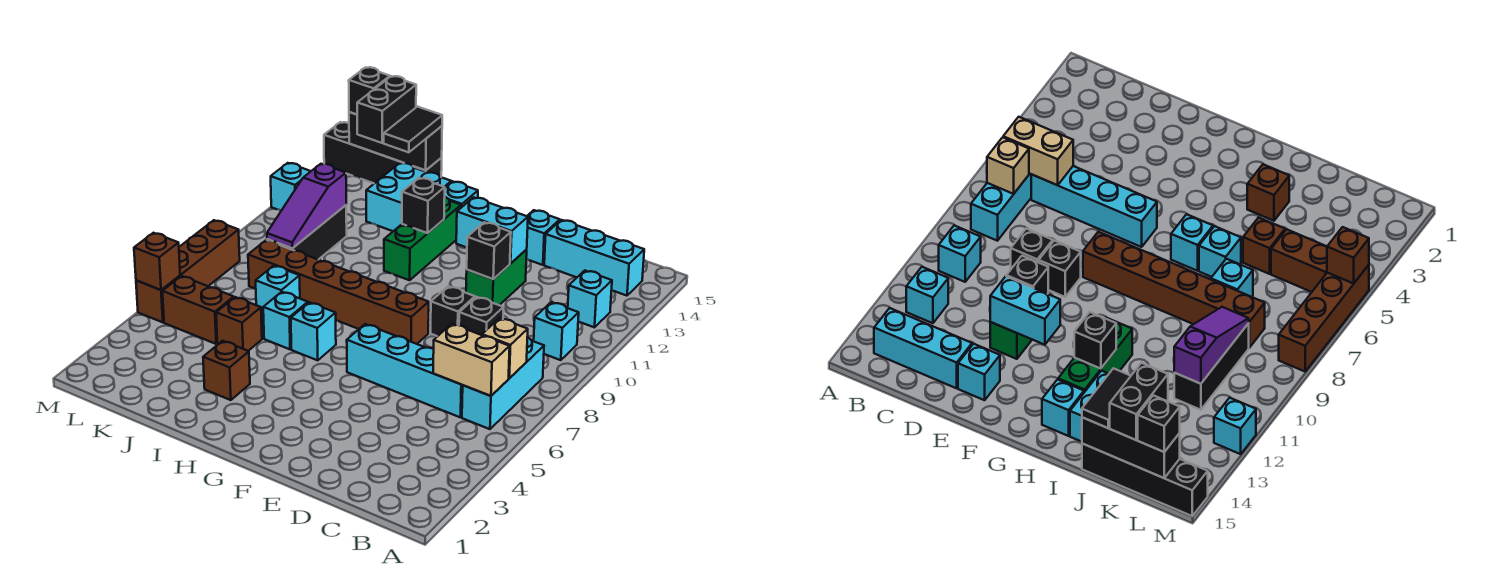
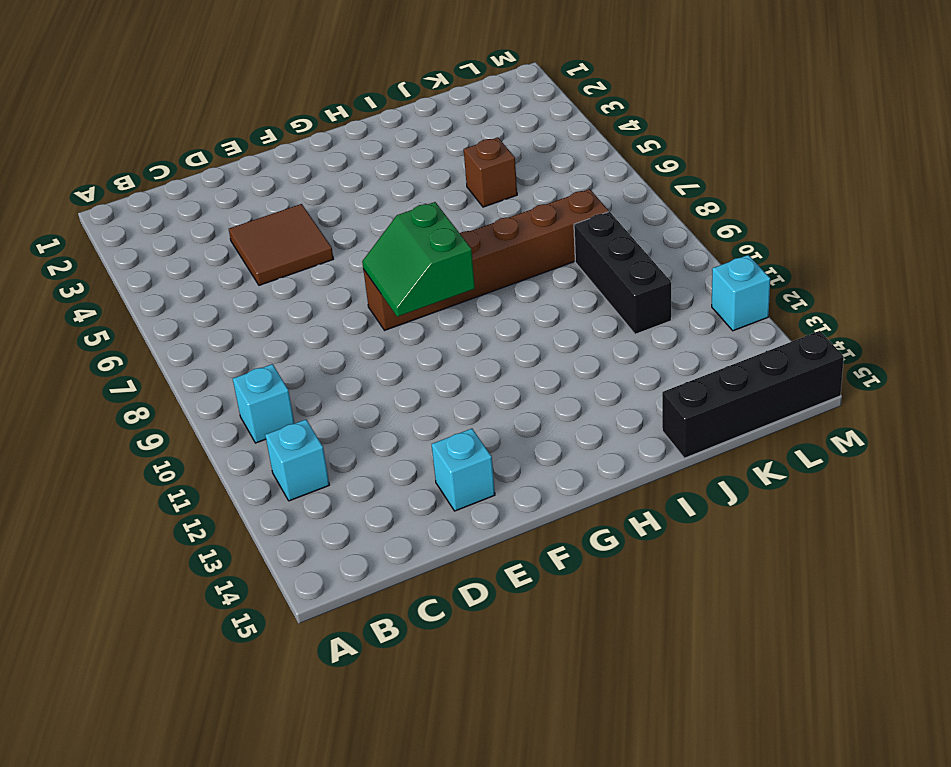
brown tile D4:E5 level 1 -> none
green slope F8:G9 level 2 top G -> none
none -> cyan brick B6:B8 level 1
none -> cyan brick B14:D14 level 1
none -> cyan brick C6:F6 level 1
none -> black brick D9 level 1

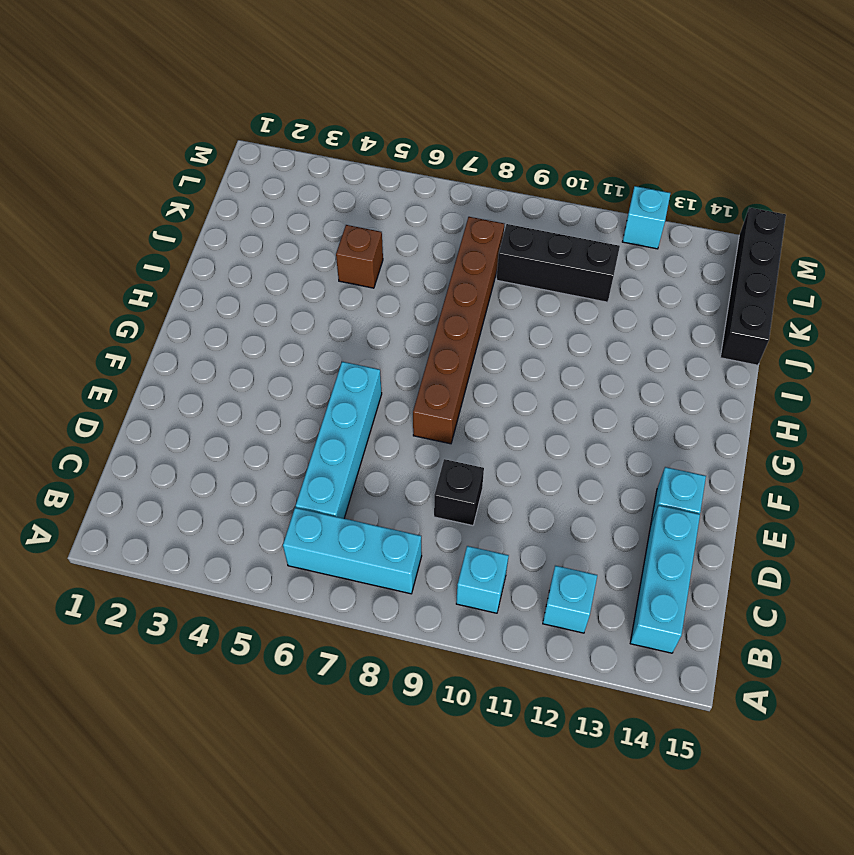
none -> black brick E9 level 1
none -> green brick E11:E12 level 1
none -> cyan brick H6 level 1
none -> green brick H11:H13 level 1

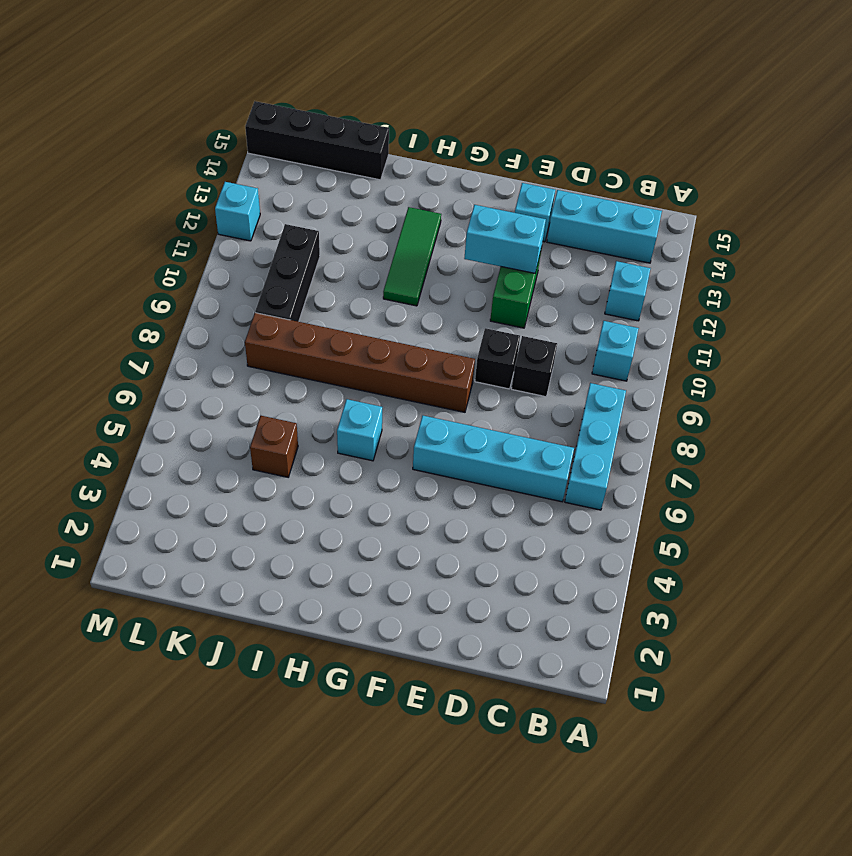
green tile H11:H13 level 1 -> green brick H11:H13 level 1
none -> cyan brick H14 level 1
none -> brown brick I3 level 1
none -> cyan brick I6 level 1
none -> cyan brick I13:J14 level 1

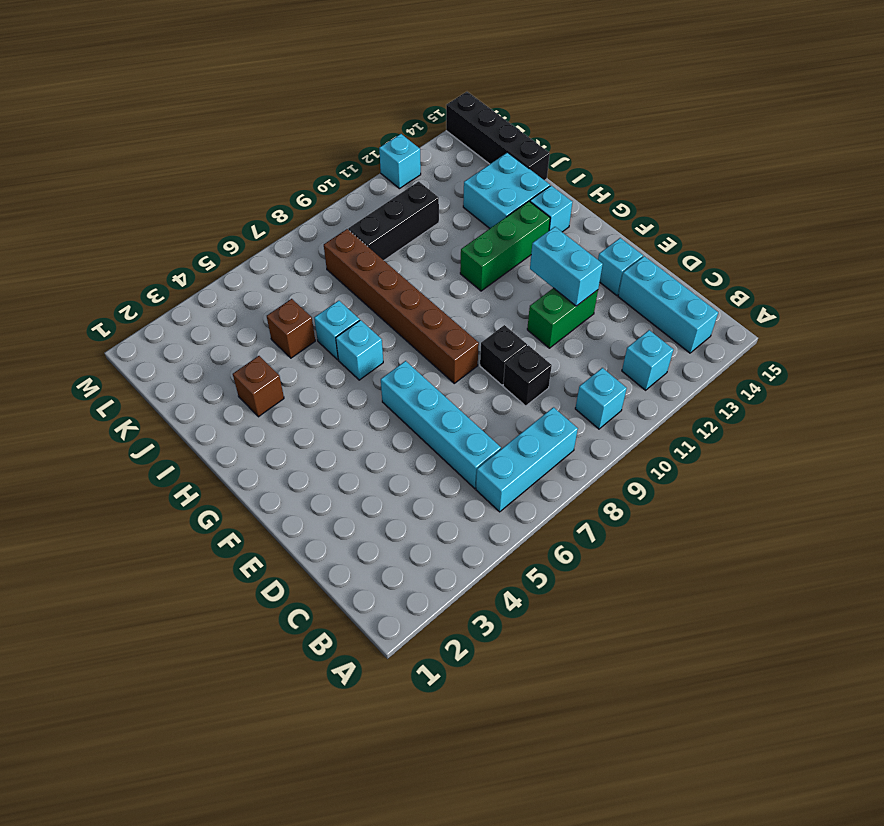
none -> cyan brick J7 level 1
none -> brown brick K5:L5 level 1
none -> brown brick M5:M8 level 1
none -> tan brick B6:C6 level 2

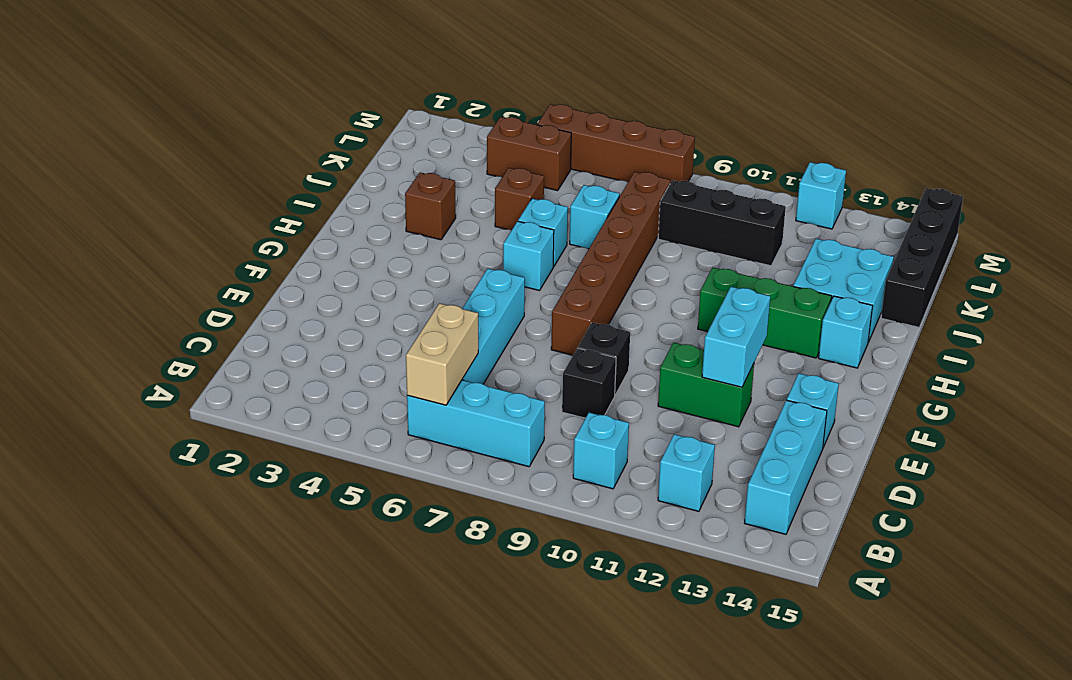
brown brick L4:L5 level 1 -> brown brick K5:L5 level 1
none -> tan brick B7 level 2
none -> black brick E11 level 2
none -> black brick H12 level 2
none -> black brick J15:L15 level 2

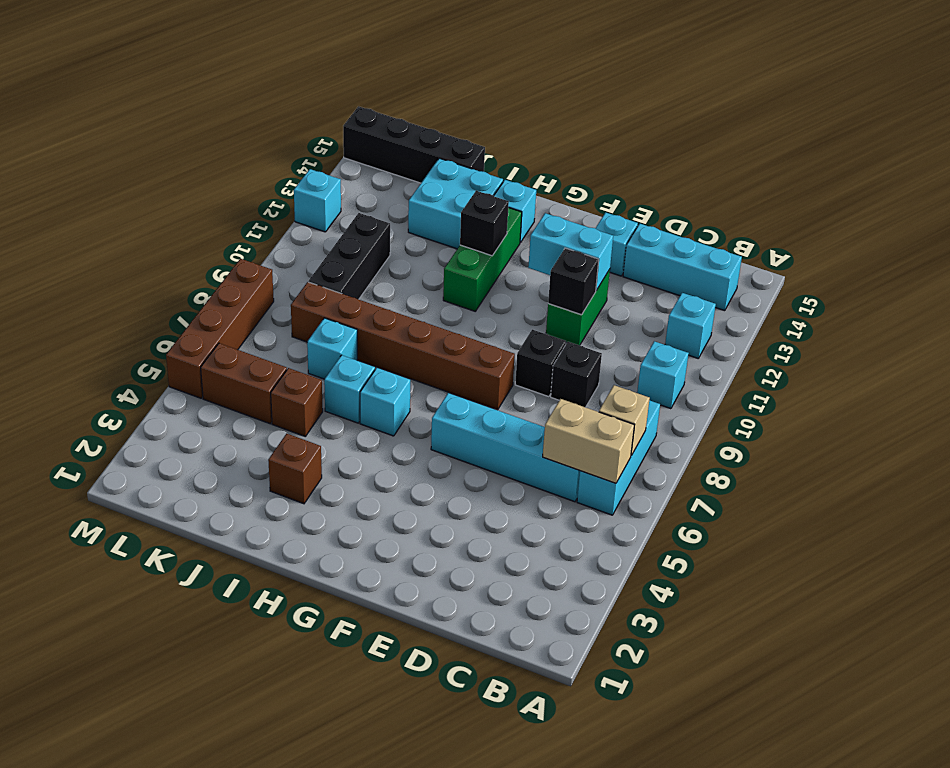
none -> black brick J15:L15 level 2
none -> purple slope K9:K11 level 2 top 11
none -> brown brick M5 level 2
none -> black tile J14:J15 level 3

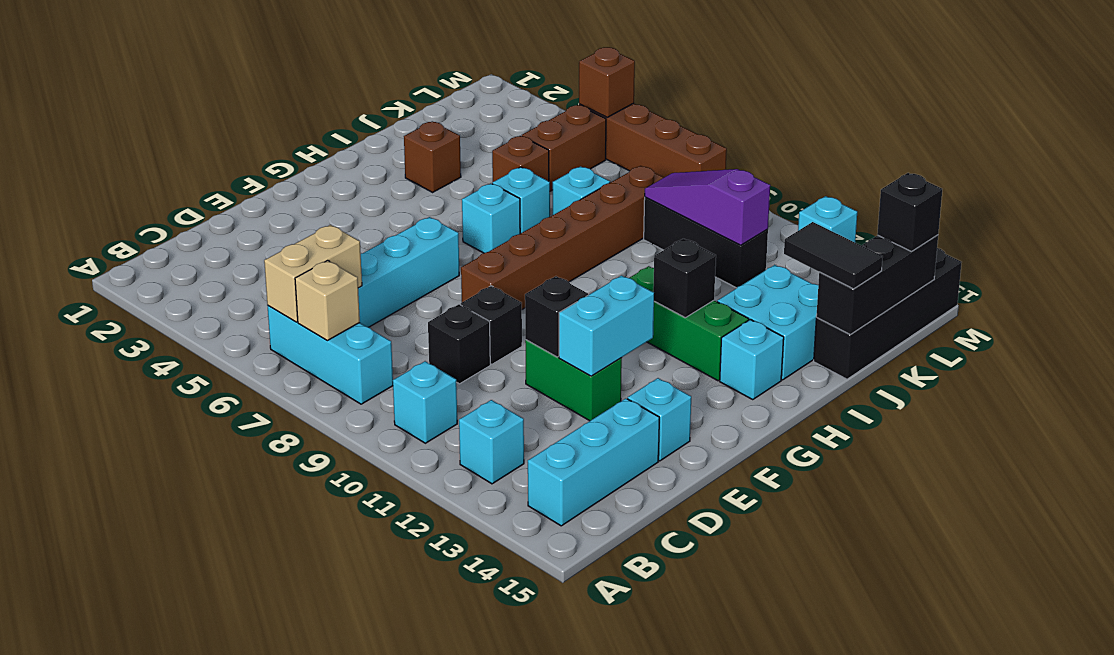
none -> black brick K14:K15 level 3

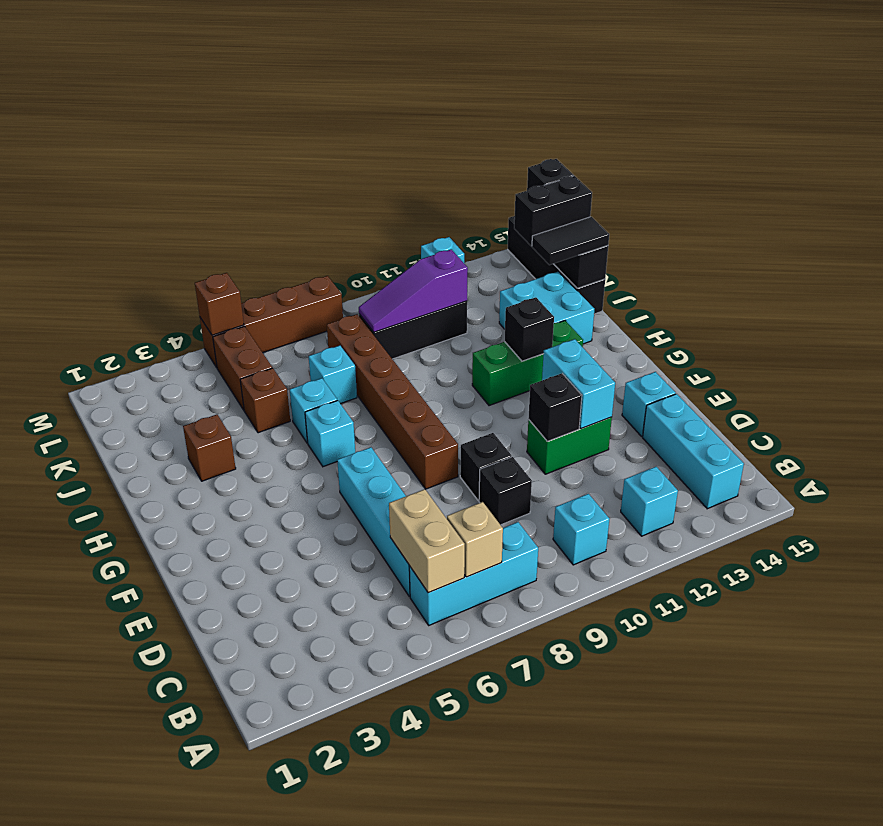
none -> cyan brick H14 level 1

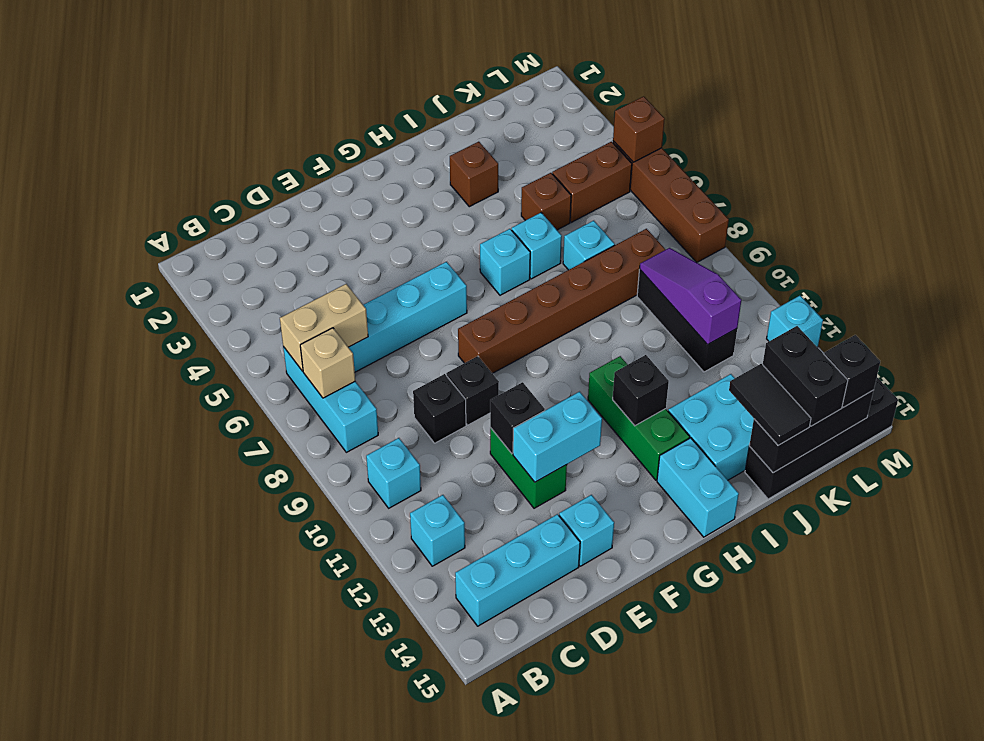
cyan brick H14:H15 level 1 -> cyan brick H14 level 1

